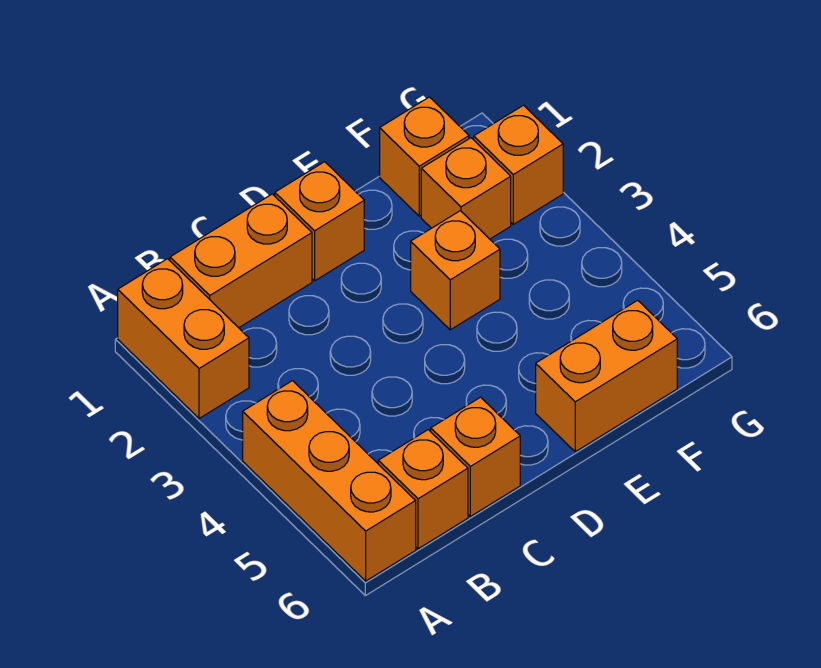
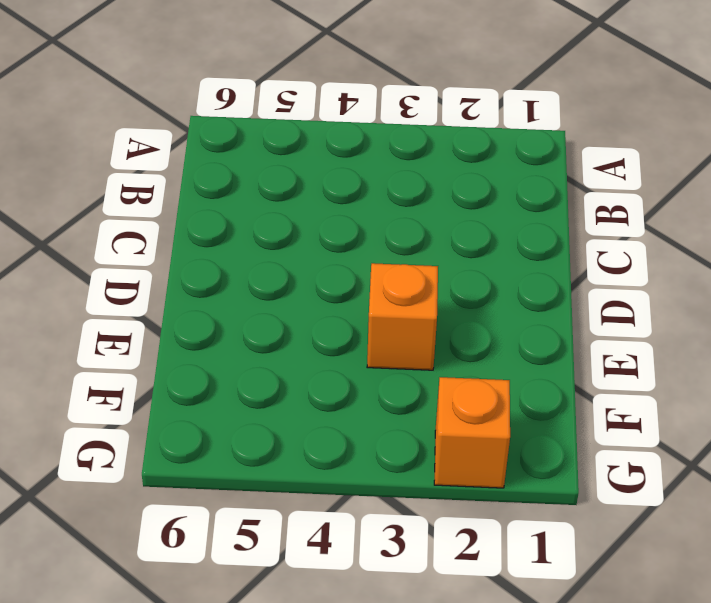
none -> orange brick A1:A2 level 1
none -> orange brick A4:A6 level 1

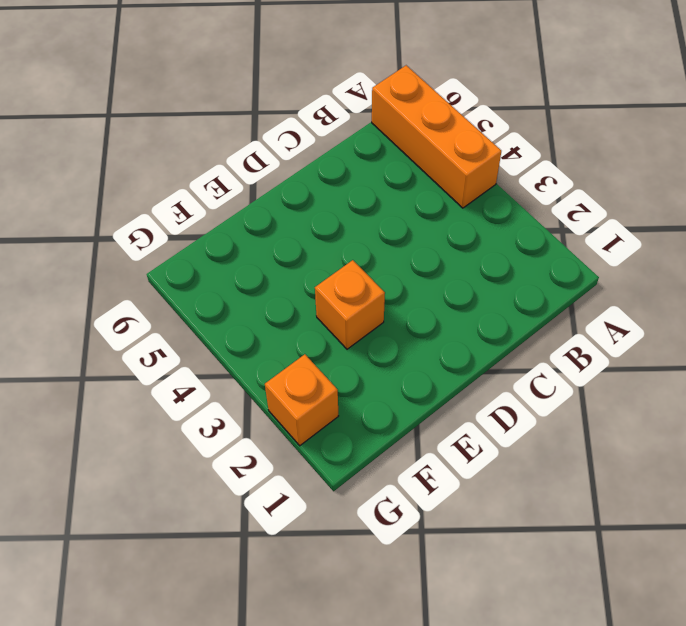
none -> orange brick A1:A2 level 1
none -> orange brick B1:C1 level 1

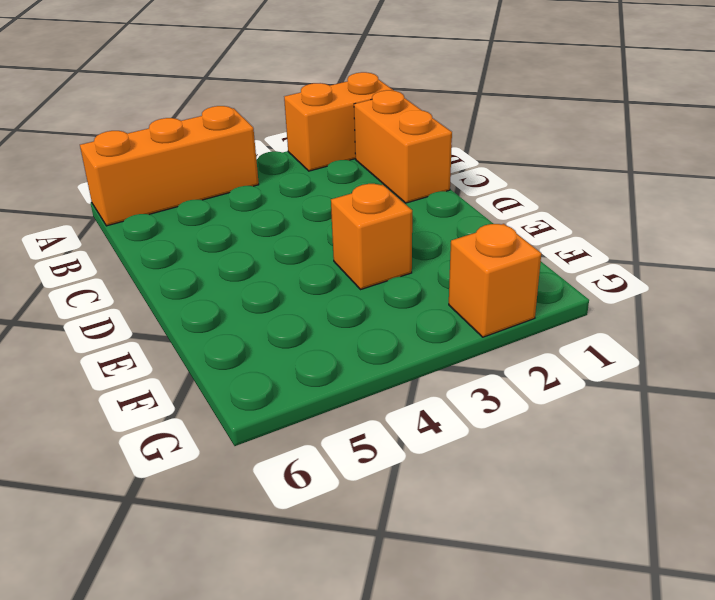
none -> orange brick B6 level 1
none -> orange brick C6 level 1

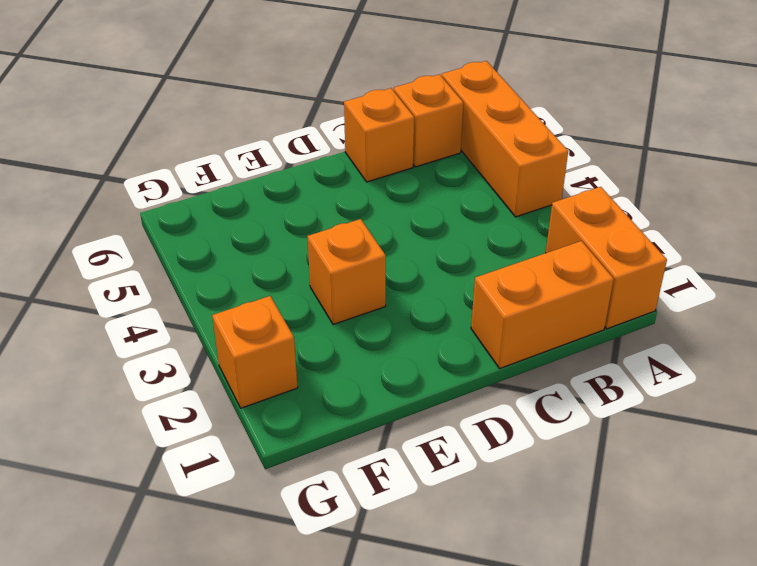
none -> orange brick D1 level 1
none -> orange brick E6:F6 level 1

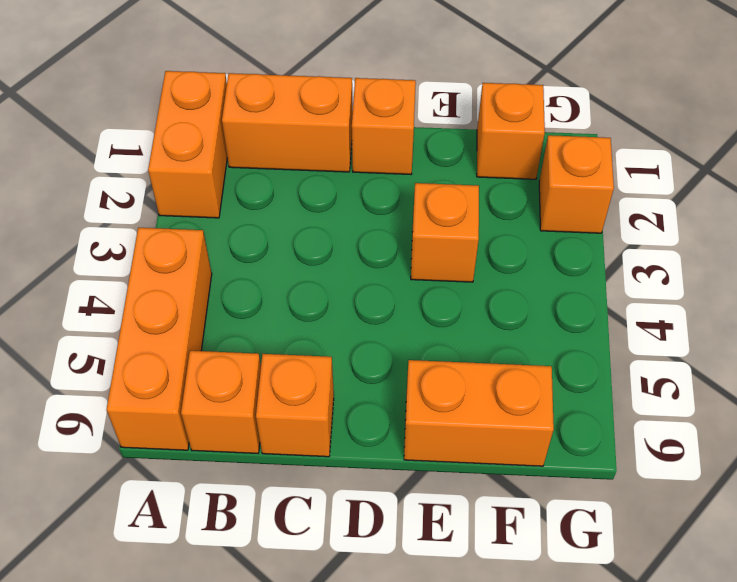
none -> orange brick F2 level 1

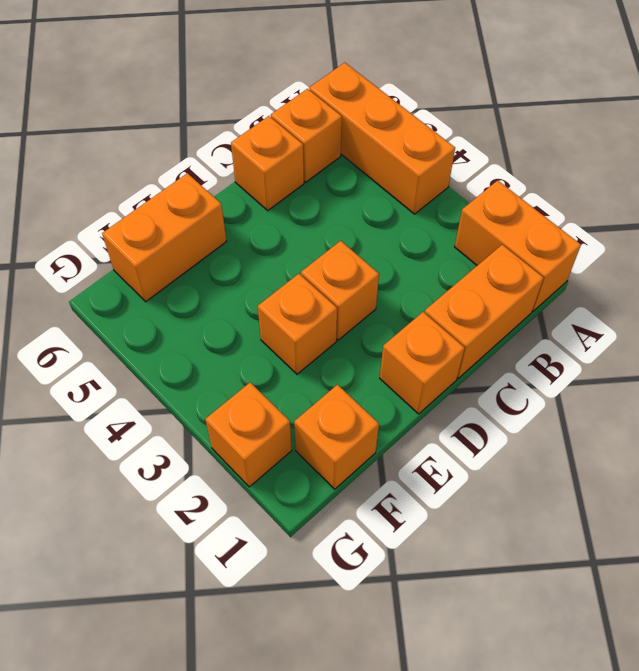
orange brick D3 level 1 -> orange brick F2 level 1

